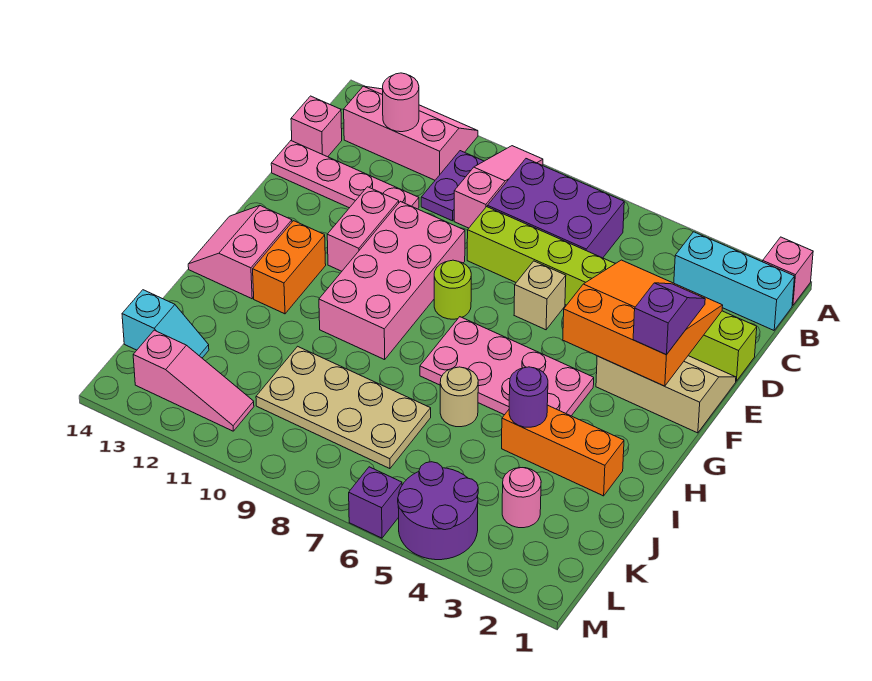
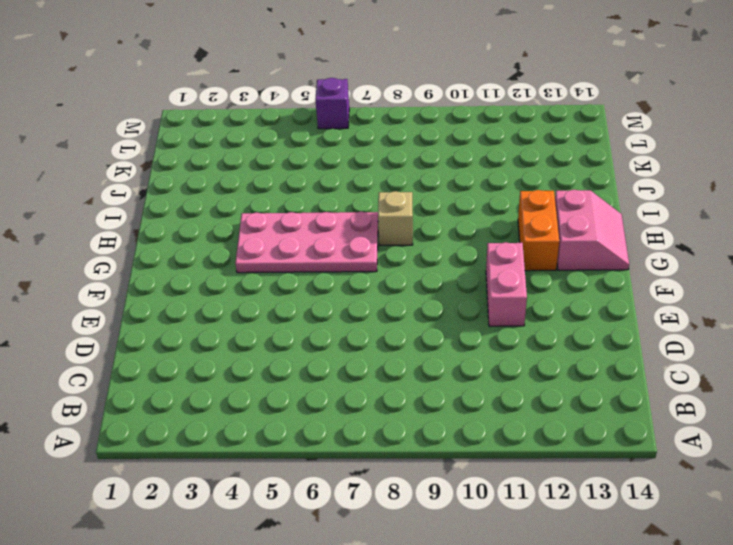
tan brick H8 level 1 -> tan brick E6 level 1
none -> pink brick A1 level 1
none -> pink slope A9:C9 level 1 top C
none -> pink slope A11:B13 level 1 top B

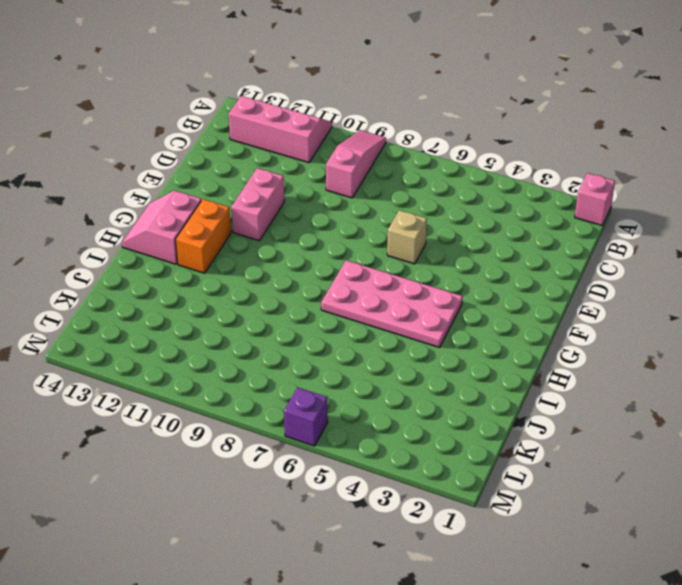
none -> cyan brick B1:B3 level 1
none -> purple brick B6:C8 level 1
none -> purple plate B10:C10 level 1

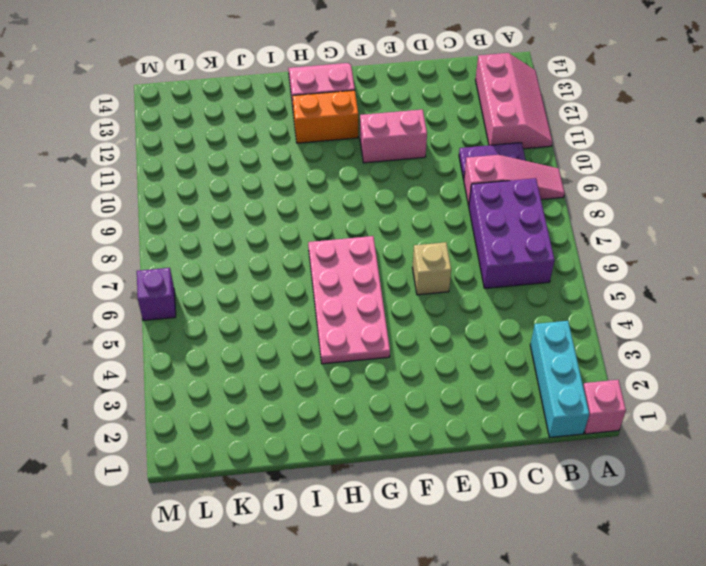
none -> pink brick C14 level 1
none -> lime brick D1:D8 level 1
none -> pink plate D11:D14 level 1

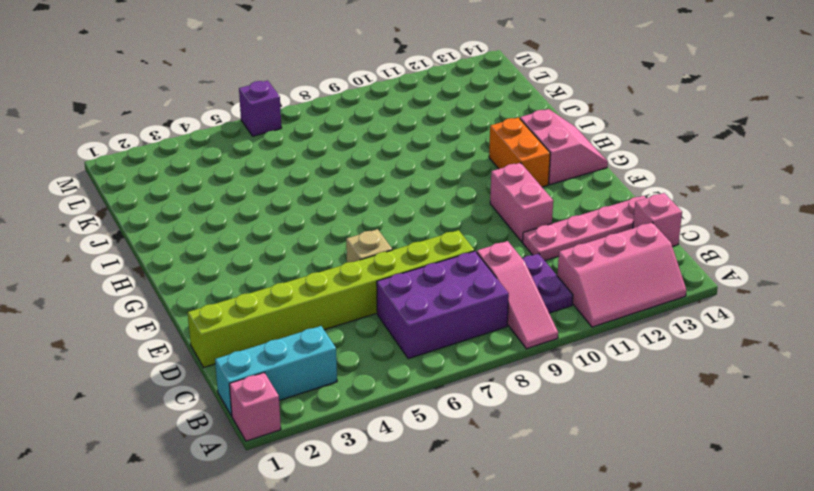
none -> tan slope E1:F3 level 1 top F
none -> pink brick E9:H10 level 1
none -> lime round brick F8 level 1

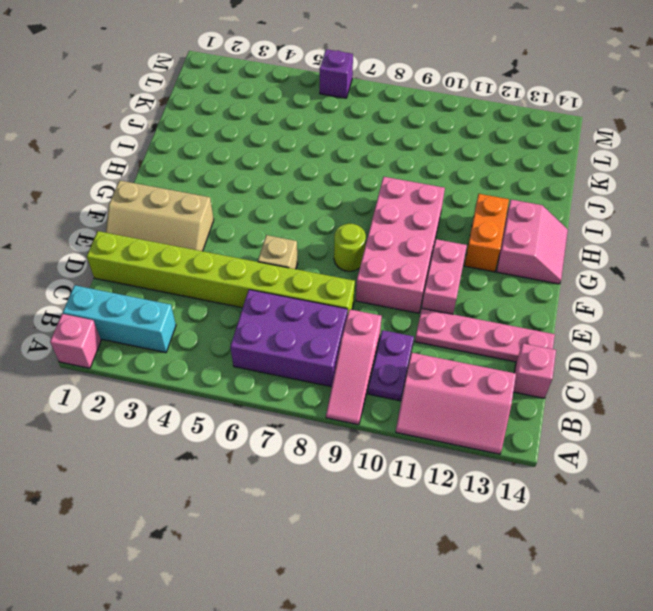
none -> pink plate G4:H7 level 1
none -> orange brick I2:I4 level 1
none -> tan round brick I6 level 1

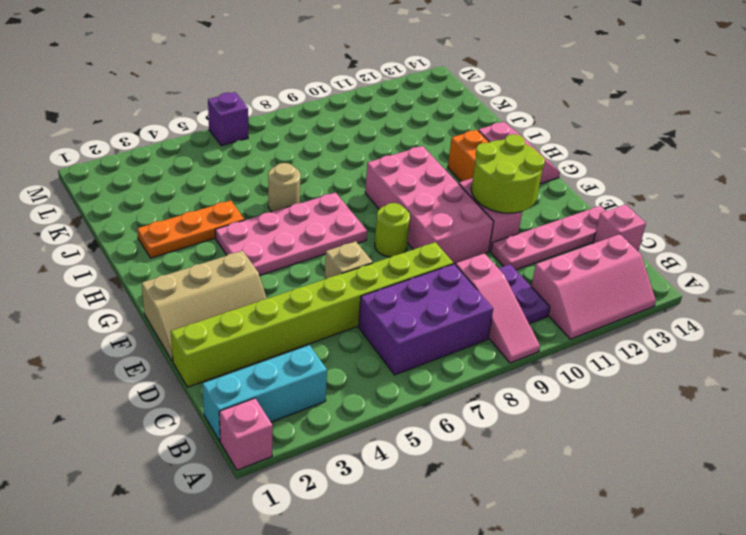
lime round brick E11:F12 level 2 -> none
orange plate I2:I4 level 1 -> orange brick I2:I4 level 1
none -> tan plate J7:K10 level 1
none -> pink round brick K3 level 1
none -> cyan slope K13:K14 level 1 top 14

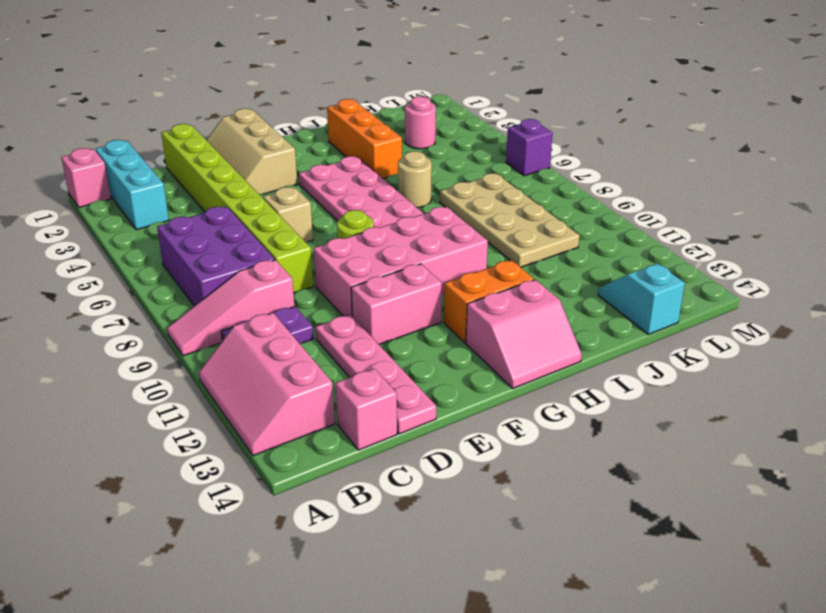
none -> purple round brick L4:M5 level 1
none -> pink slope L11:L13 level 1 top 13
none -> pink round brick B12 level 2

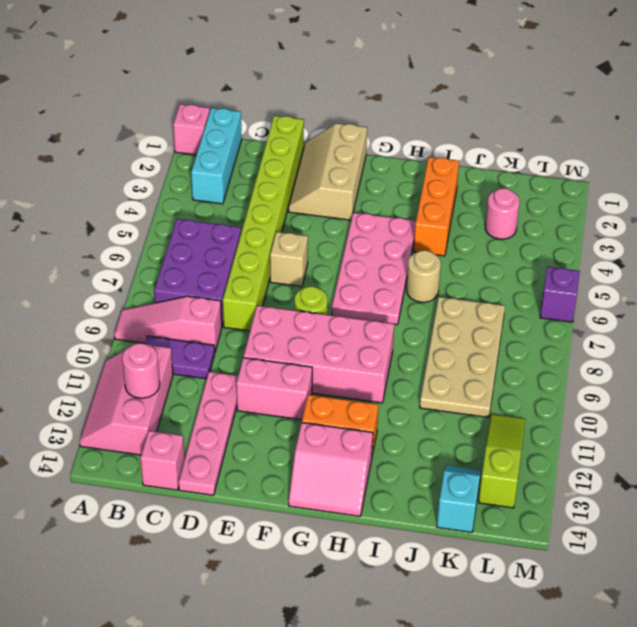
lime slope L11:L13 level 1 top 13 -> pink slope L11:L13 level 1 top 13
none -> purple round brick L4:M5 level 1
none -> orange slope D2:F4 level 2 top F
none -> purple round brick I4 level 2

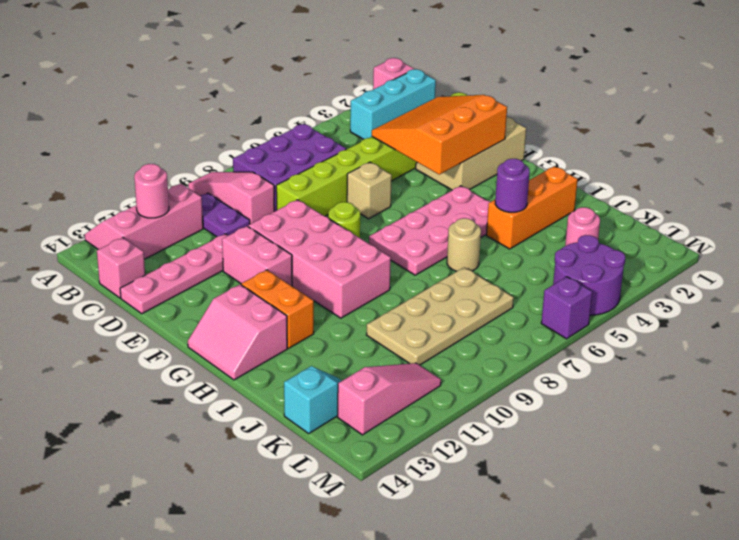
none -> purple slope E2:F2 level 3 top F

